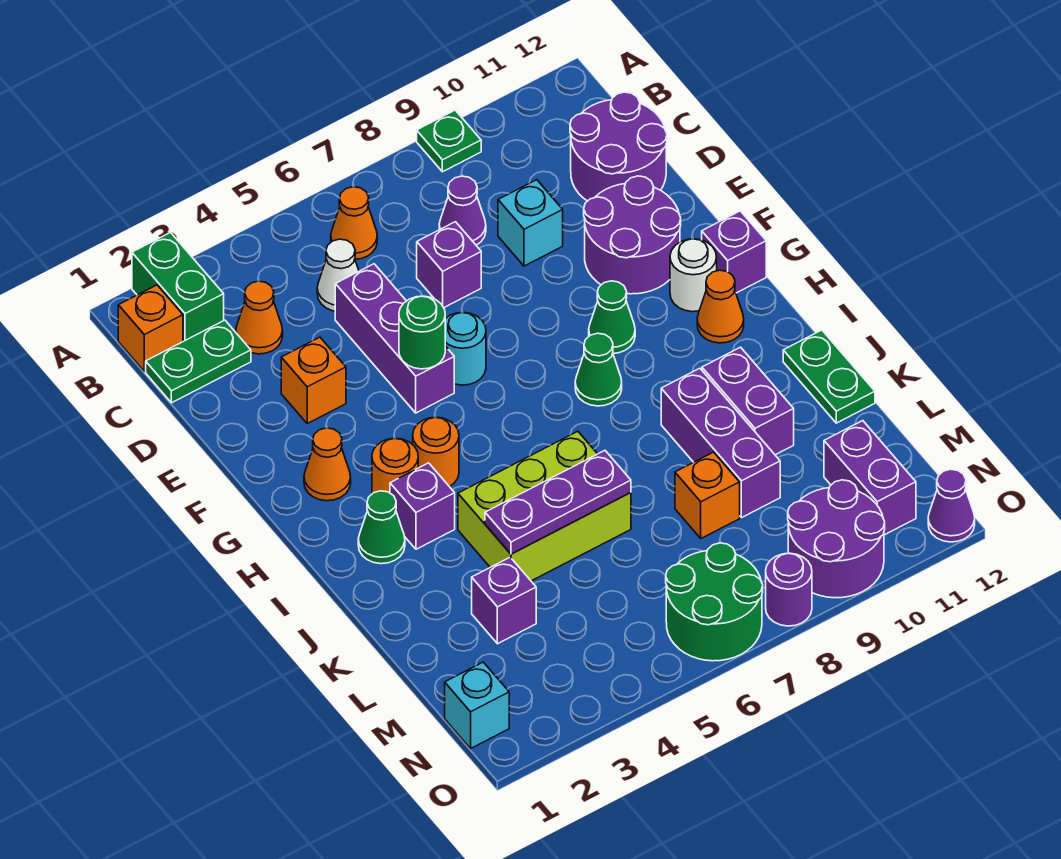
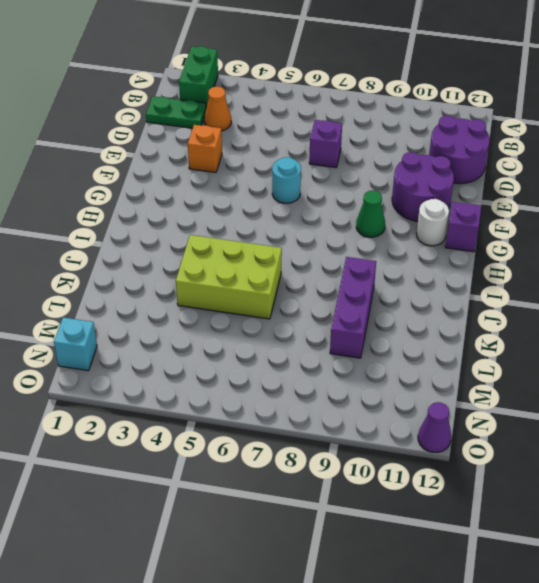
none -> green plate A9 level 1
none -> orange brick B1 level 1
none -> orange cone B6 level 1
none -> white cone C5 level 1

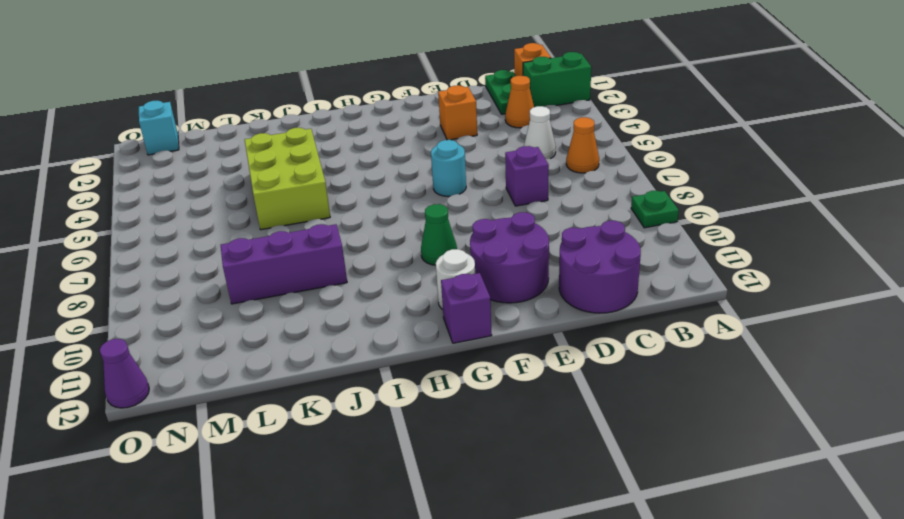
none -> purple cone C8 level 1
none -> purple brick D5:F5 level 1
none -> cyan brick D9 level 1
none -> orange cone G2 level 1

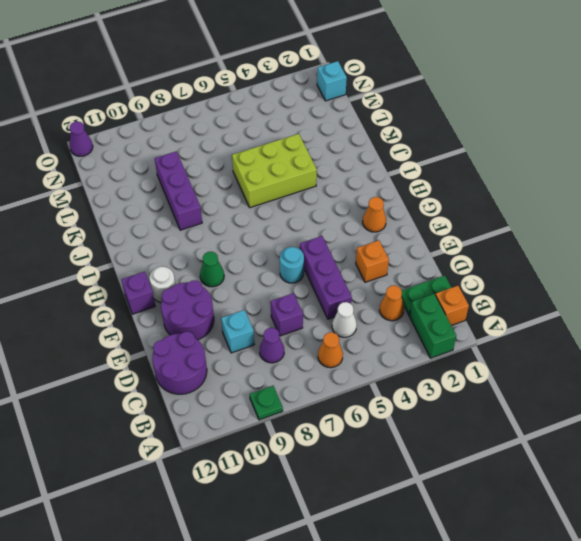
none -> orange round brick H3 level 1
none -> orange round brick H4 level 1
none -> green cone H8 level 1
none -> orange cone H11 level 1

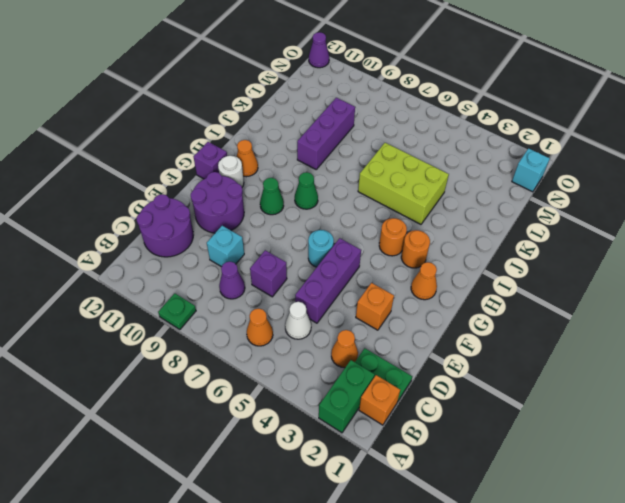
none -> green cone I2 level 1
none -> purple brick I3 level 1
none -> purple brick J10:K10 level 1
none -> green plate J12:K12 level 1

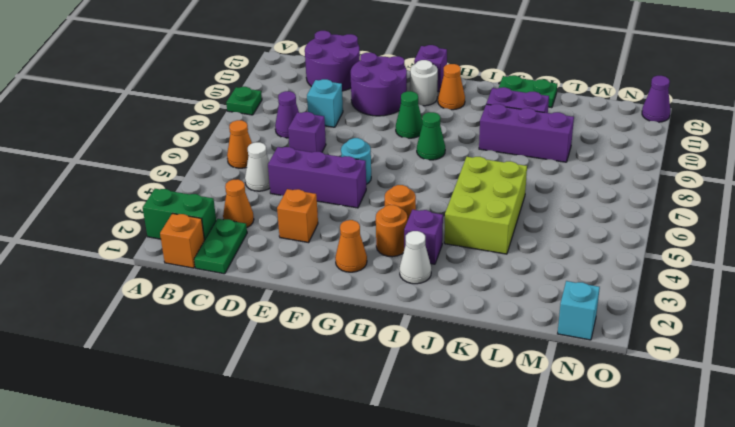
white cone I2 level 1 -> green cone I2 level 1
none -> purple brick L3 level 1
none -> orange brick L8 level 1
none -> purple brick M11:N11 level 1
none -> green round brick N6:O7 level 1

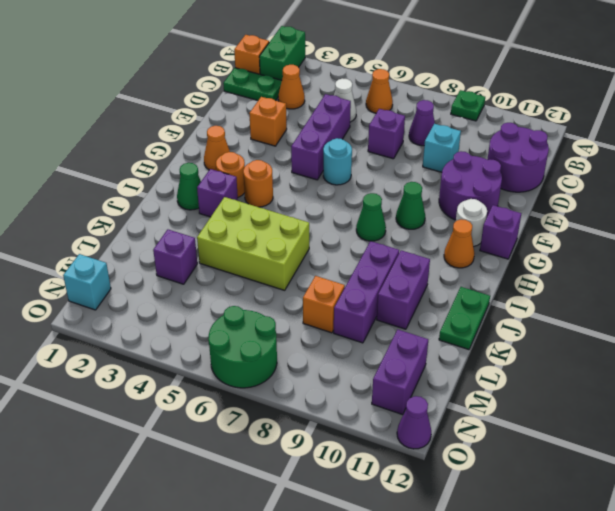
none -> purple round brick N9:O10 level 1
none -> purple round brick O8 level 1
none -> green round brick F5 level 2
none -> purple plate K4:K6 level 2

